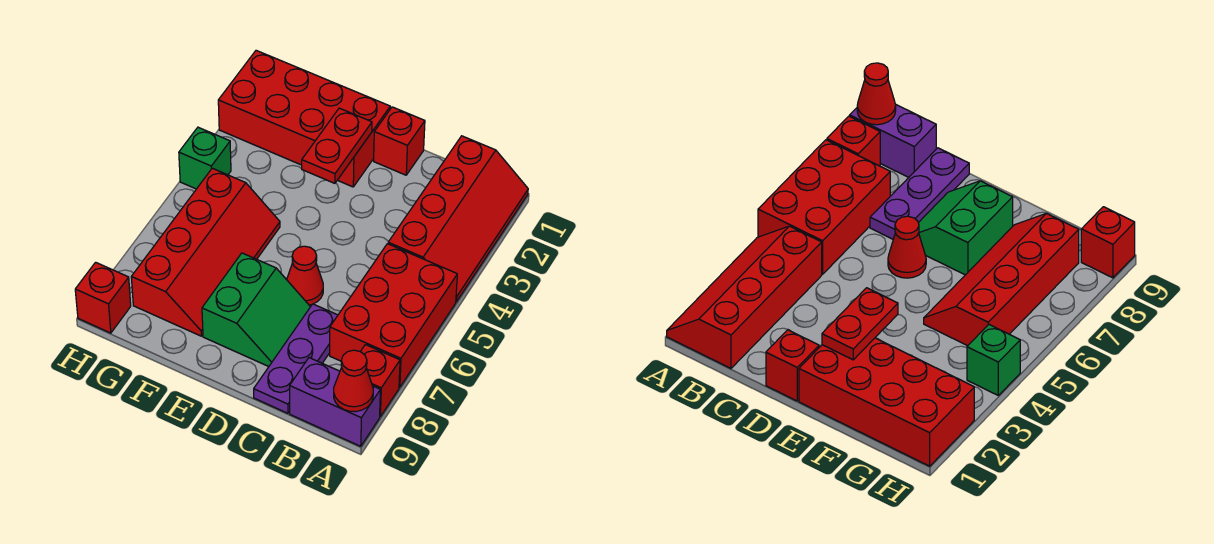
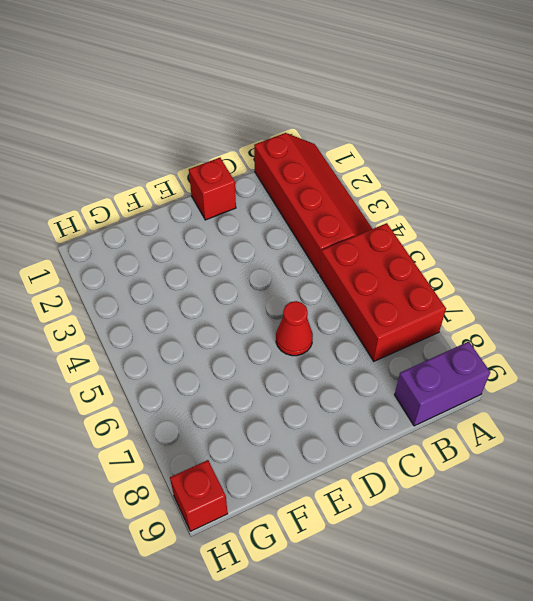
none -> red brick A8 level 1
none -> purple plate C7:C9 level 1
none -> green slope D7:E8 level 1 top E

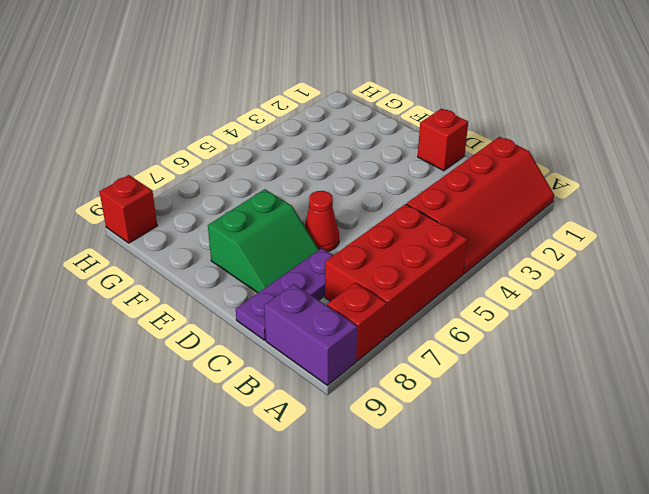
none -> red brick E1:H2 level 1
none -> red slope F5:G8 level 1 top G
none -> green brick H4 level 1

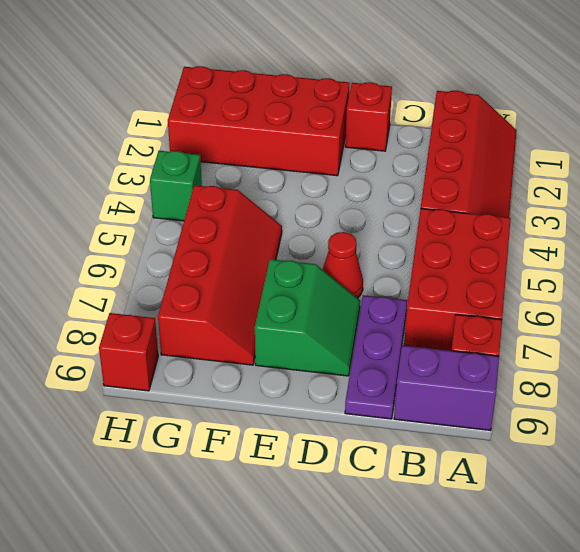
none -> red cone A9 level 2
none -> red plate E2:E3 level 2

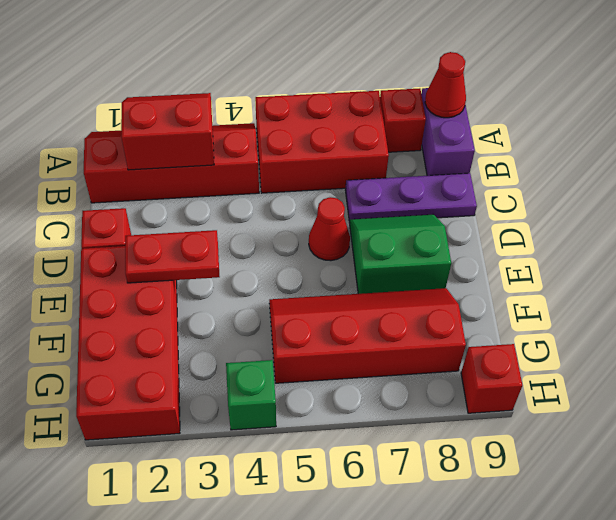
red slope A2:B3 level 2 top B -> none

